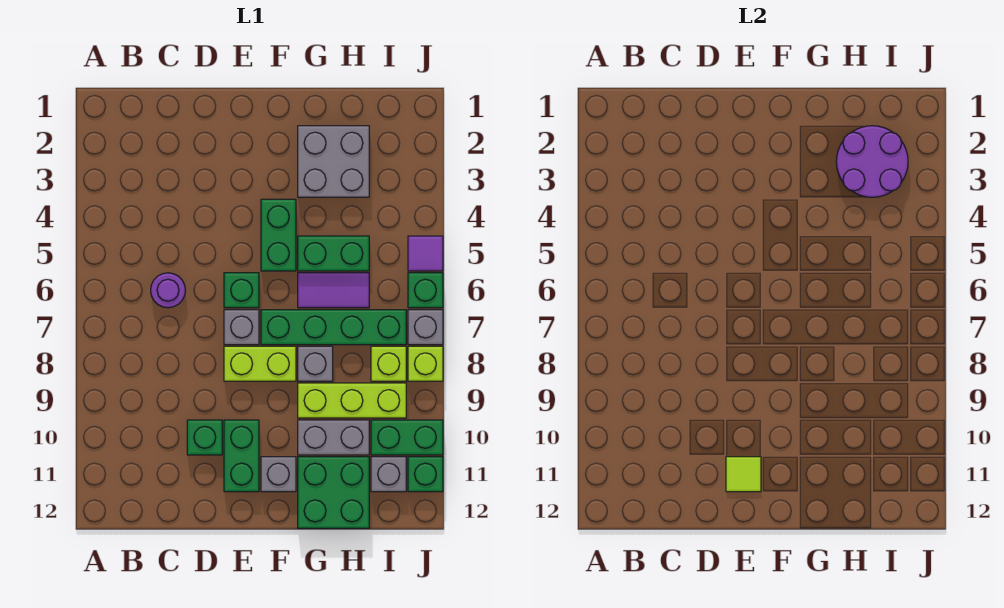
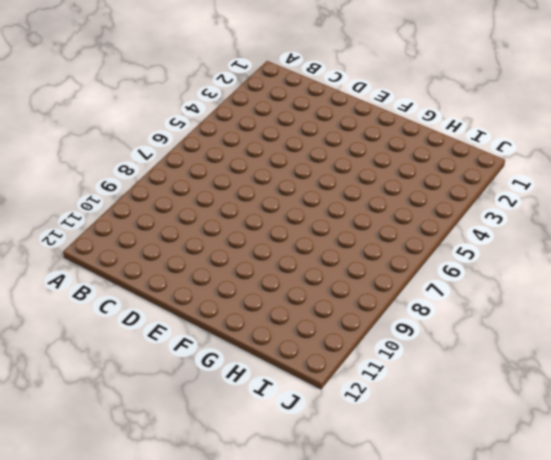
none -> purple round brick C6 level 1
none -> green brick D10 level 1
none -> green brick E6 level 1

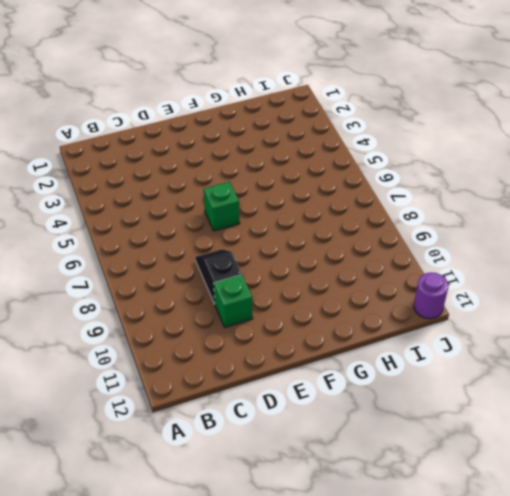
black slope D8:D9 level 1 top 9 -> none
purple round brick J12 level 1 -> purple round brick C6 level 1
none -> grey brick E7 level 1
none -> lime brick E8:F8 level 1
none -> green brick E10:E11 level 1

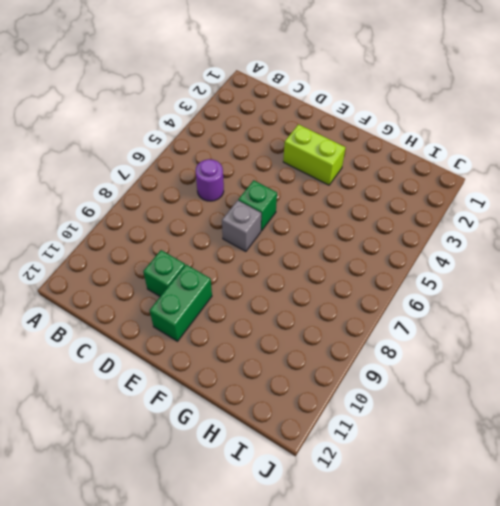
lime brick E3:F3 level 1 -> lime brick E8:F8 level 1
none -> green brick F4:F5 level 1
none -> green brick F7:I7 level 1
none -> grey brick F11 level 1

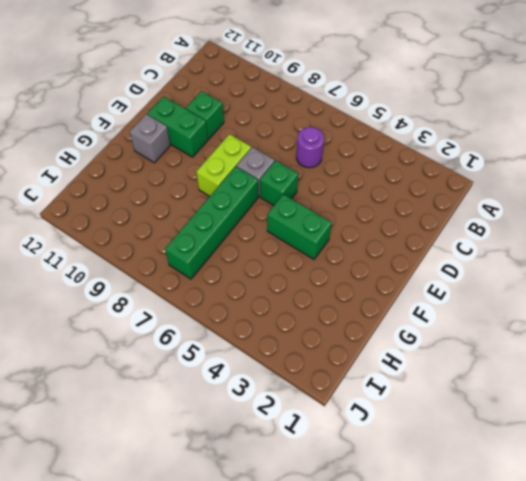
none -> grey brick G2:H3 level 1
none -> green brick G5:H5 level 1
none -> purple tile G6:H6 level 1

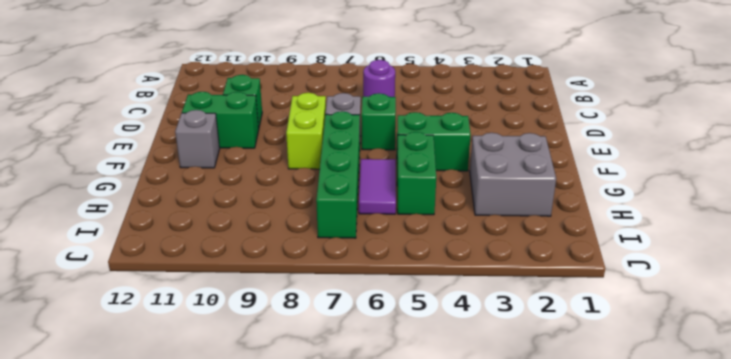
none -> grey brick G8 level 1
none -> lime brick G9:I9 level 1
none -> grey brick G10:H10 level 1

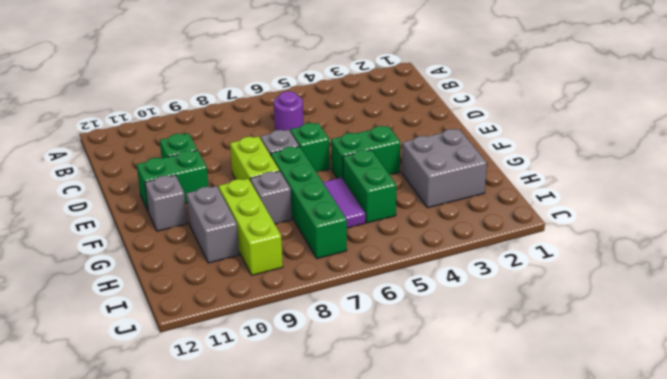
none -> green brick G11:H12 level 1
none -> lime brick I8 level 1
none -> green brick I10:J10 level 1

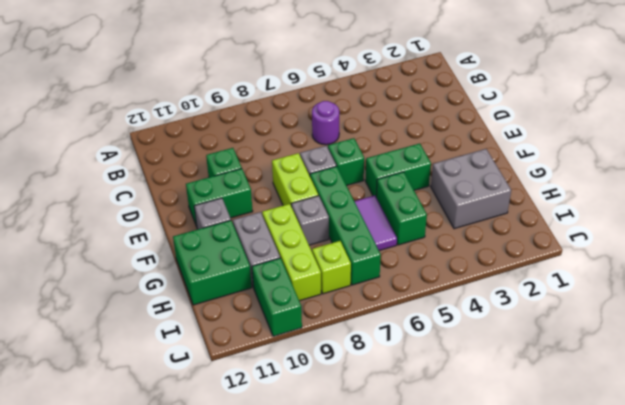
none -> grey brick I11 level 1
none -> purple tile J5 level 1
none -> green brick J6 level 1

